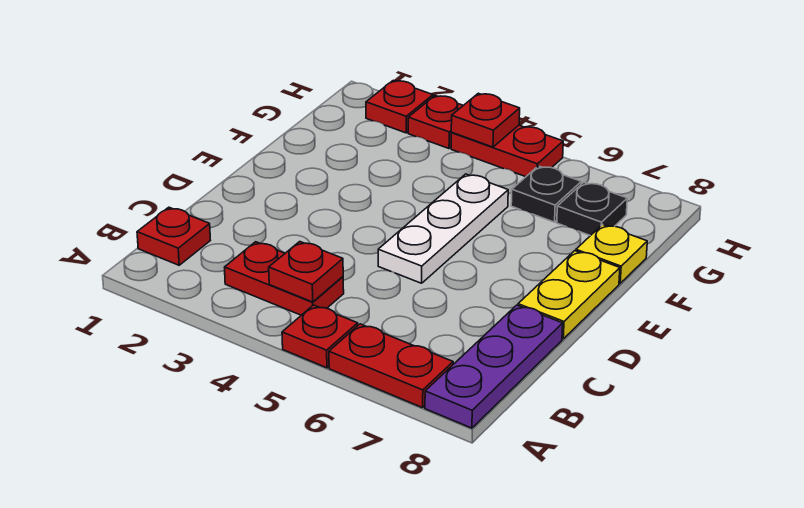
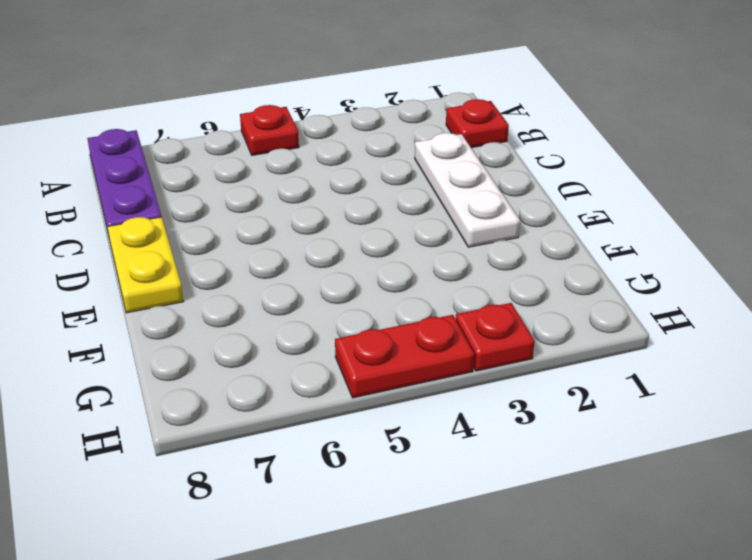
white plate C2:E2 level 1 -> white plate D5:F5 level 1
none -> red plate A6:A7 level 1
none -> red plate B3:B4 level 1
none -> yellow plate F8 level 1

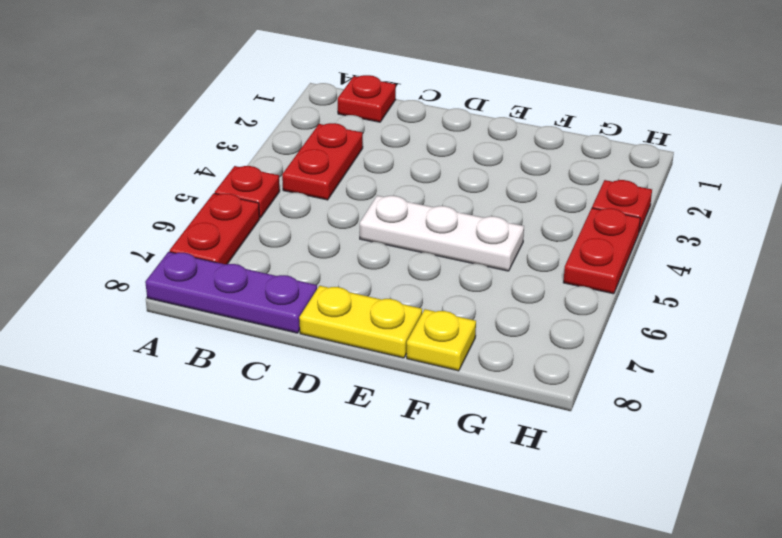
none -> black plate G6 level 1
none -> black plate G7 level 1
none -> red plate H2 level 1

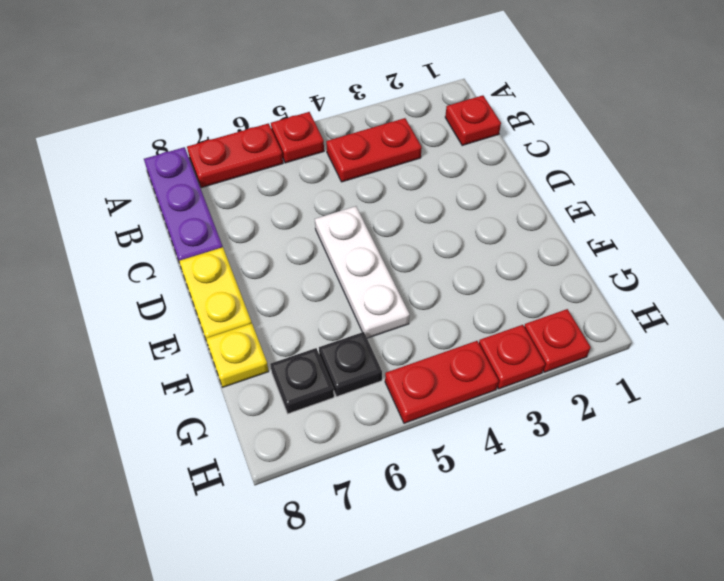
none -> red plate B4 level 2
none -> red plate H4 level 2

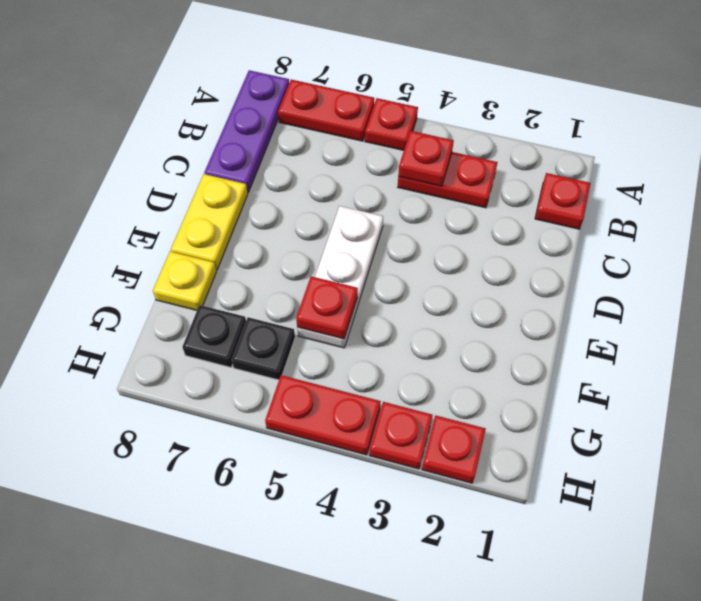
red plate F5 level 2 -> red plate H4 level 2

